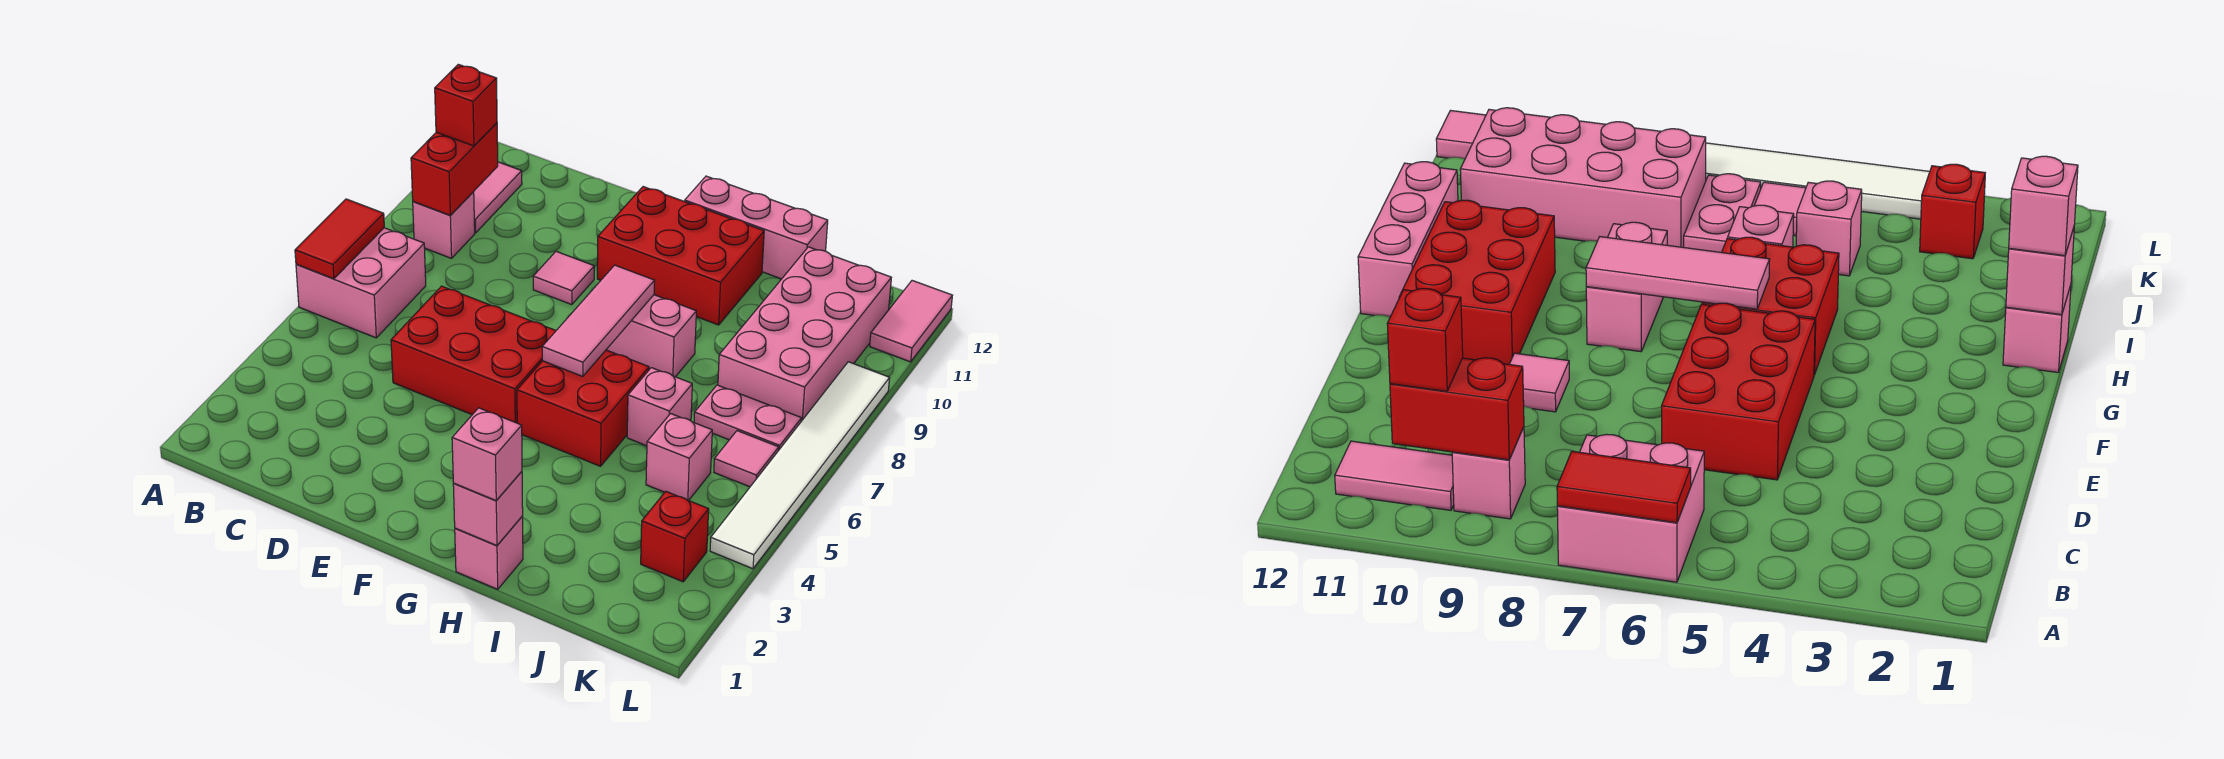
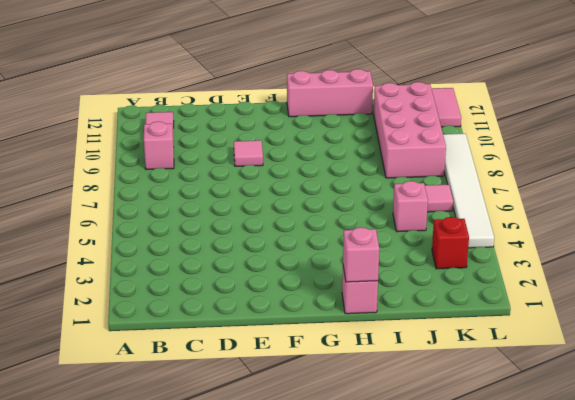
none -> pink brick A6:B7 level 1
none -> red brick D5:F6 level 1
none -> red brick F10:H11 level 1

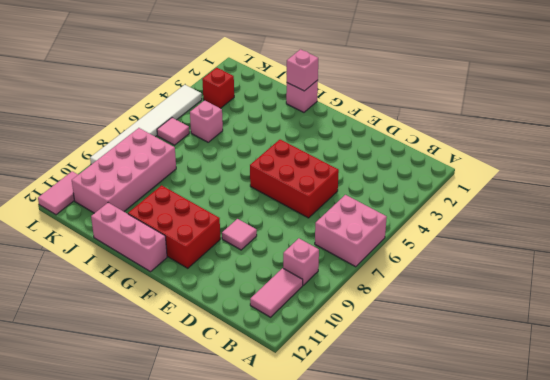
none -> red brick G5:H6 level 1
none -> pink brick G8:H8 level 1
none -> pink brick I6 level 1

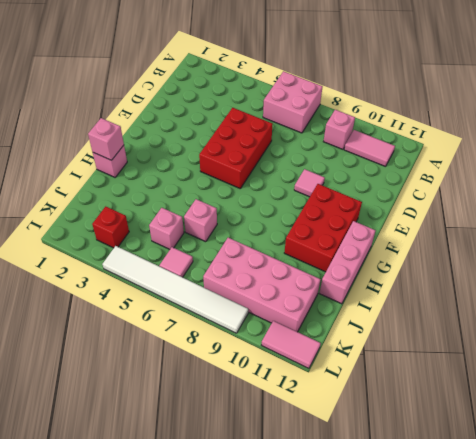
none -> red brick G5:H6 level 1
none -> pink brick G8:H8 level 1
none -> pink plate J7:K7 level 1

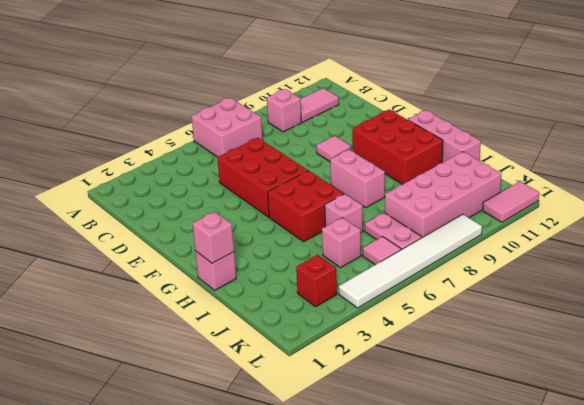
none -> red tile A6:A7 level 2
none -> red brick B9:B10 level 2
none -> pink tile G6:G8 level 2

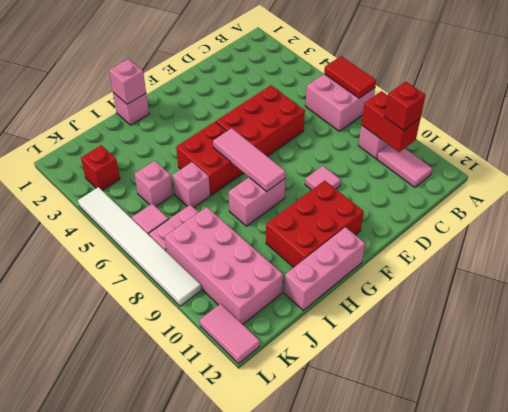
none -> pink brick H1 level 3

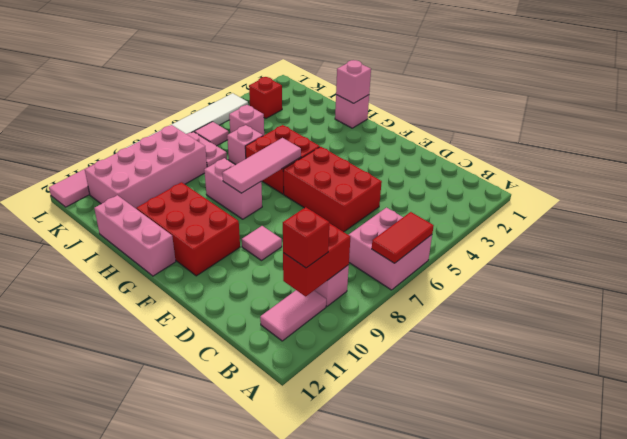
none -> pink brick H1 level 3

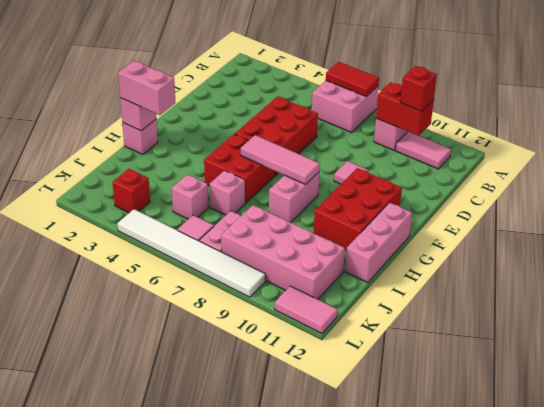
pink brick H1:H2 level 3 -> pink brick H1 level 3

